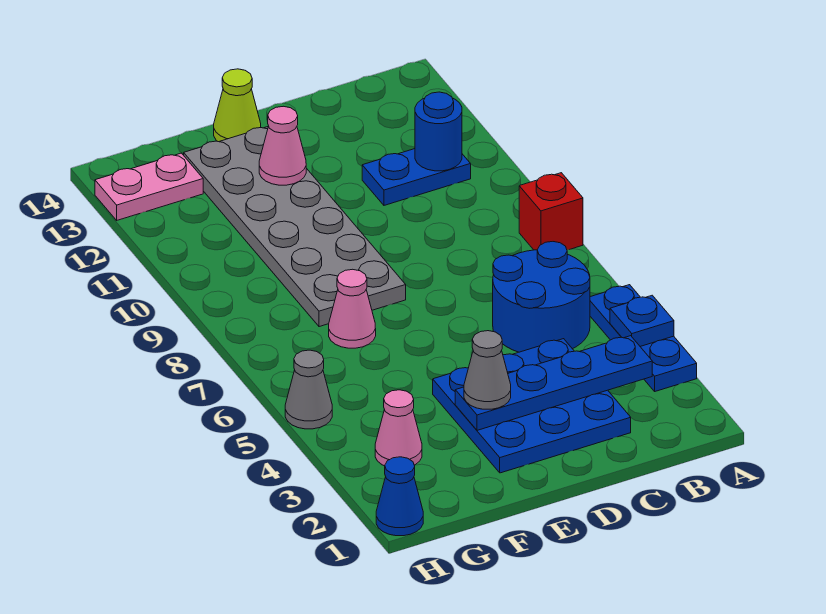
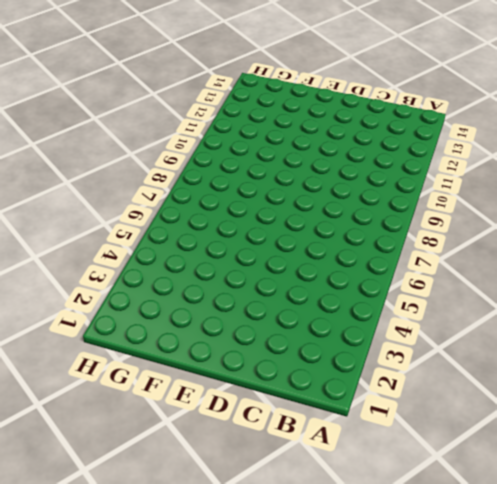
none -> blue plate A3:A5 level 1
none -> red brick A8 level 1
none -> blue round brick B5:C6 level 1

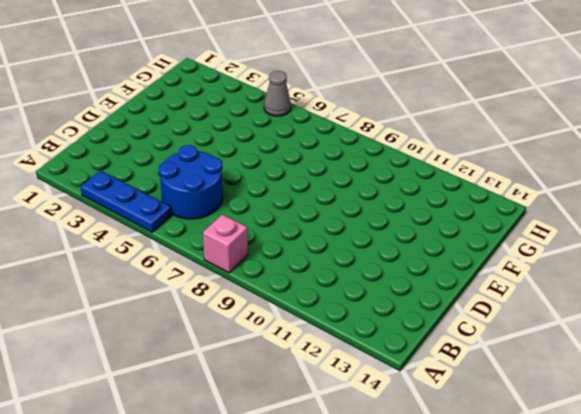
pink brick A8 level 1 -> red brick A8 level 1
none -> blue plate B11:C11 level 1
none -> blue plate C2:E4 level 1
none -> grey plate E8:F13 level 1

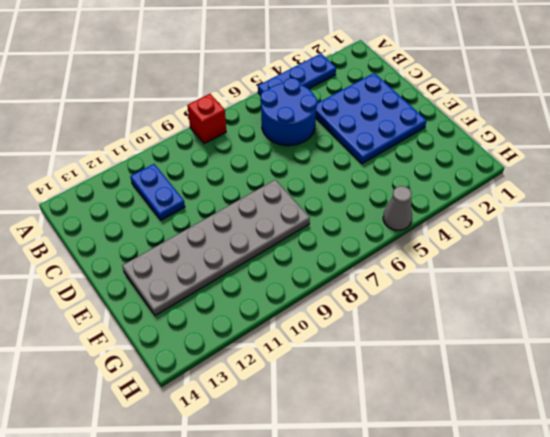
none -> lime cone E14 level 1
none -> pink cone F7 level 1
none -> pink cone G3 level 1

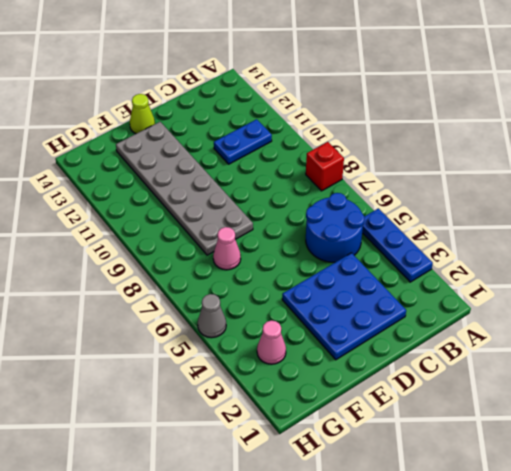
none -> pink plate G13:H13 level 1
none -> blue cone H1 level 1
none -> blue plate A4 level 2

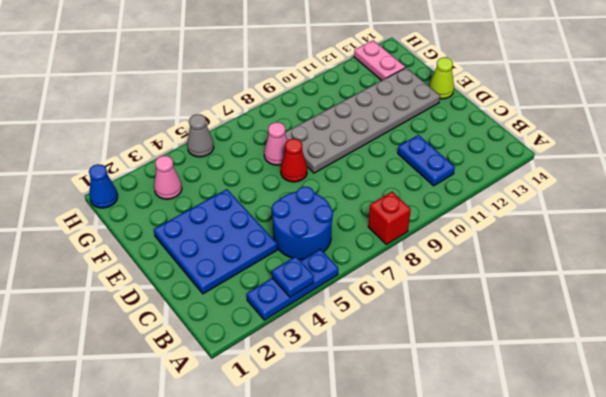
red cone E7 level 1 -> none
none -> blue plate B3:E3 level 2
none -> blue round brick B11 level 2
none -> pink cone E12 level 2

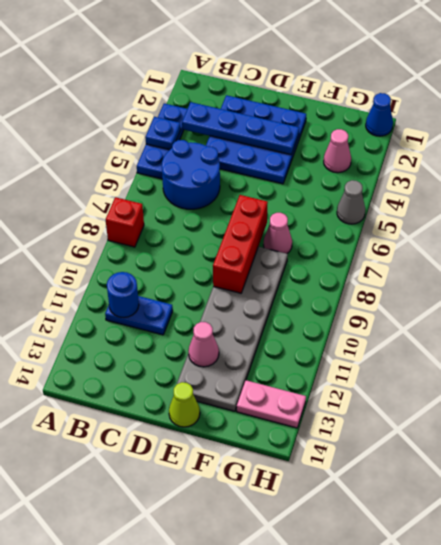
red brick E7:E9 level 2 -> none
none -> grey cone E3 level 3

